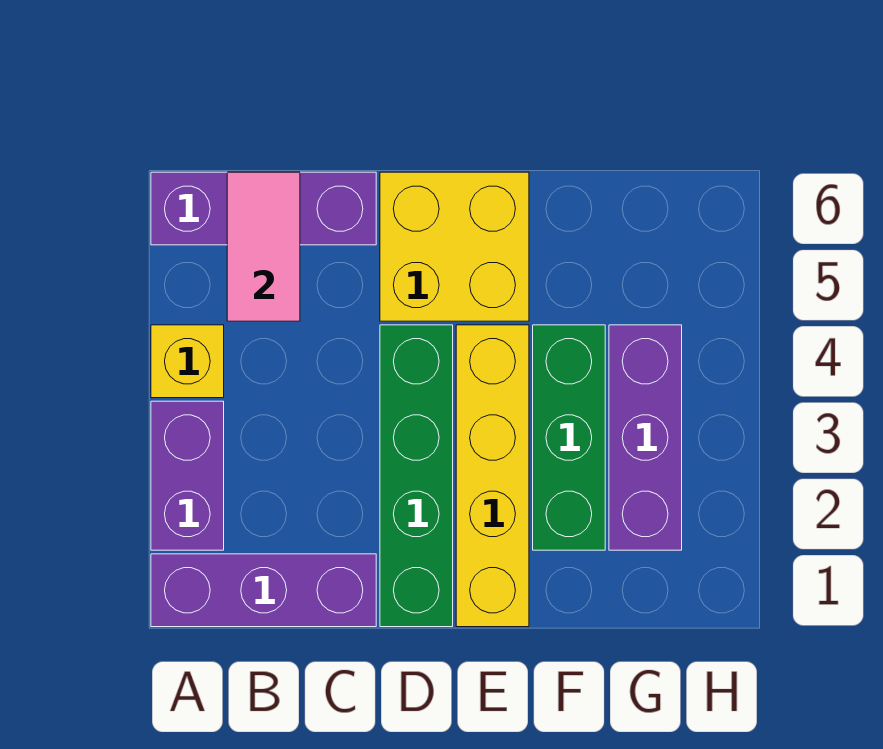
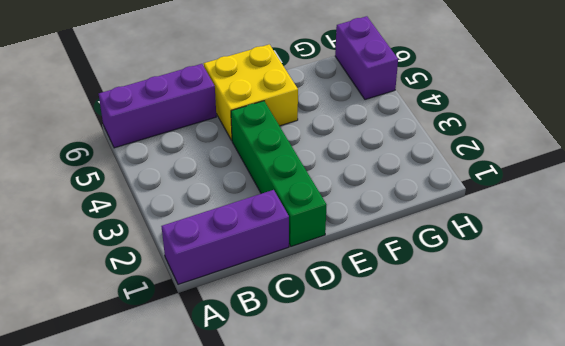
purple brick H5:H6 level 1 -> purple brick A2:A3 level 1
none -> yellow brick A4 level 1
none -> yellow brick E1:E4 level 1

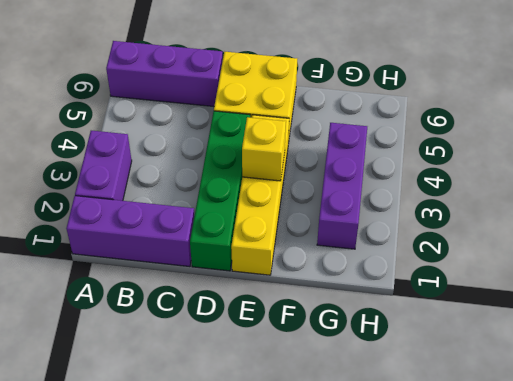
yellow brick E3 level 2 -> yellow brick A4 level 1
none -> green brick F2:F4 level 1
none -> pink tile B5:B6 level 2

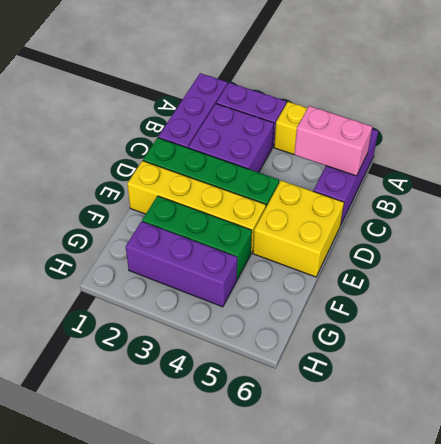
purple brick B2:C3 level 1 -> none
pink brick B5:B6 level 2 -> pink tile B5:B6 level 2

